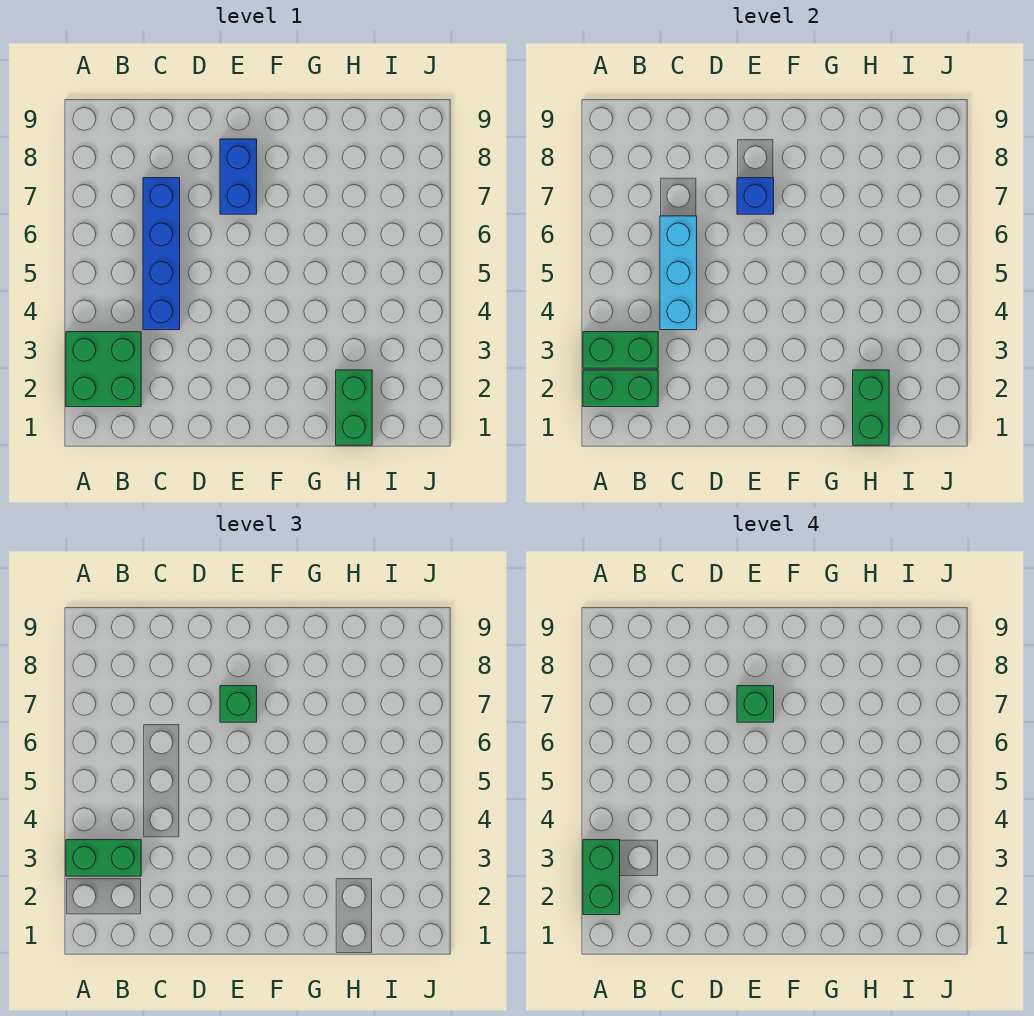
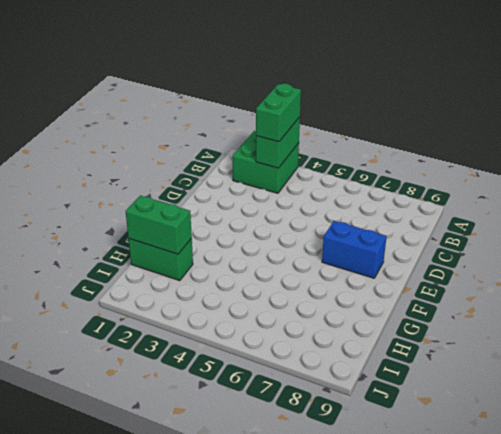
none -> blue brick C4:C7 level 1
none -> green brick A2:B2 level 2
none -> cyan brick C4:C6 level 2

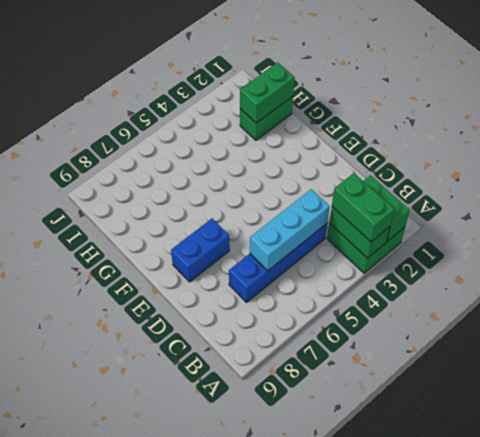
none -> blue brick E7 level 2
none -> green brick E7 level 3
none -> green brick A2:A3 level 4

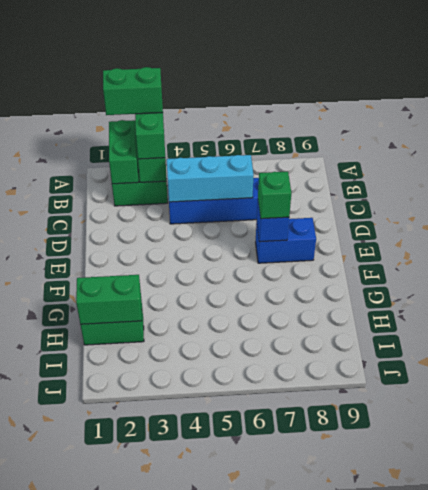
none -> green brick E7 level 4

